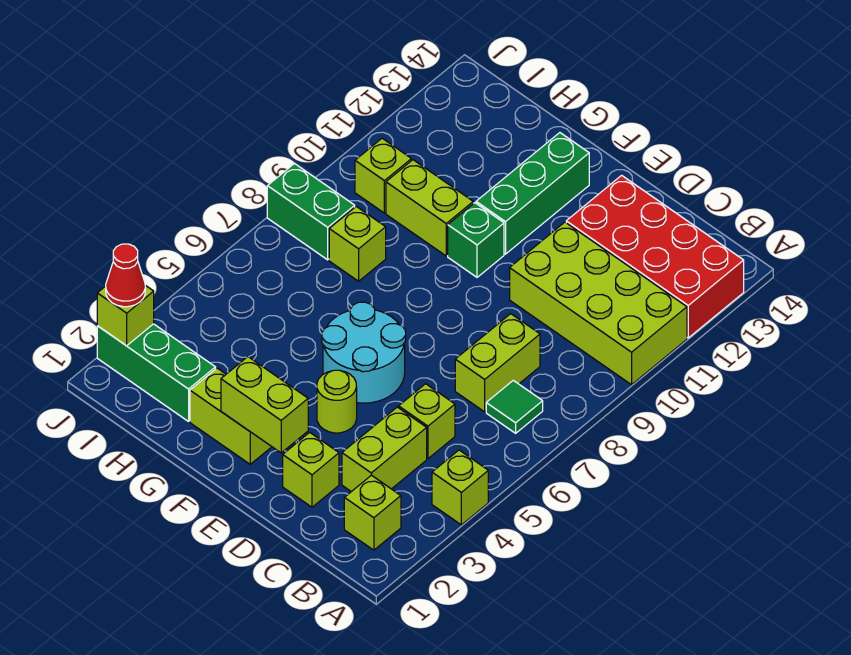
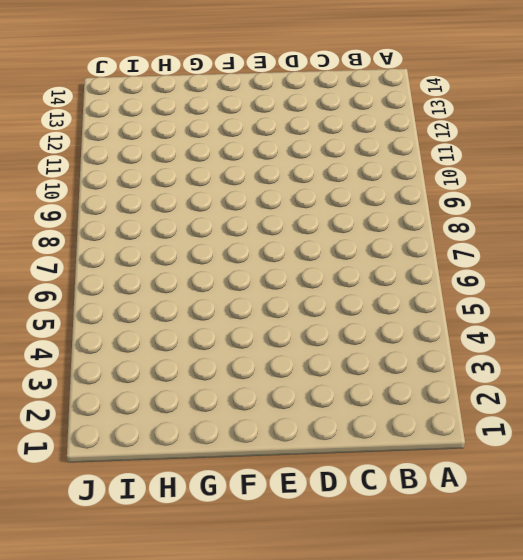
none -> lime brick A4 level 1
none -> lime brick A10:D11 level 1
none -> red brick A12:D13 level 1

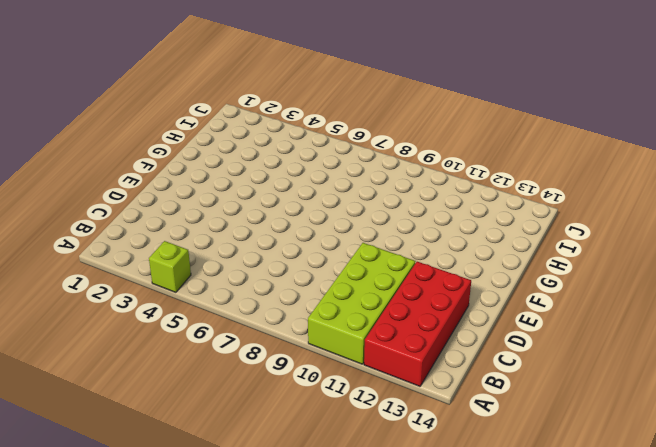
none -> lime brick B2 level 1
none -> green tile B7 level 1
none -> lime brick C3:C4 level 1

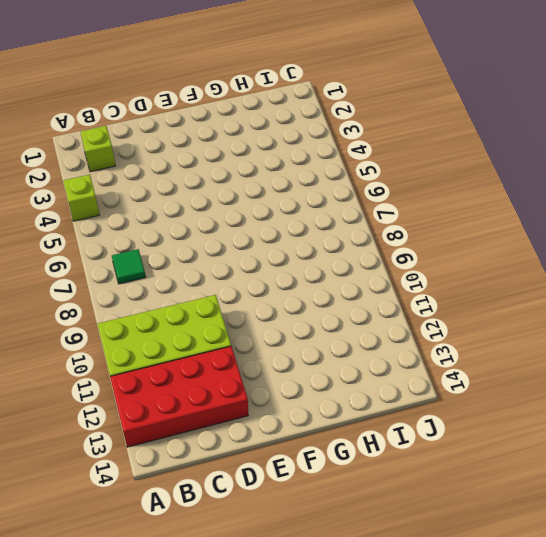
none -> lime brick C3:C4 level 1
none -> lime brick C5 level 1
none -> lime brick C7:C8 level 1

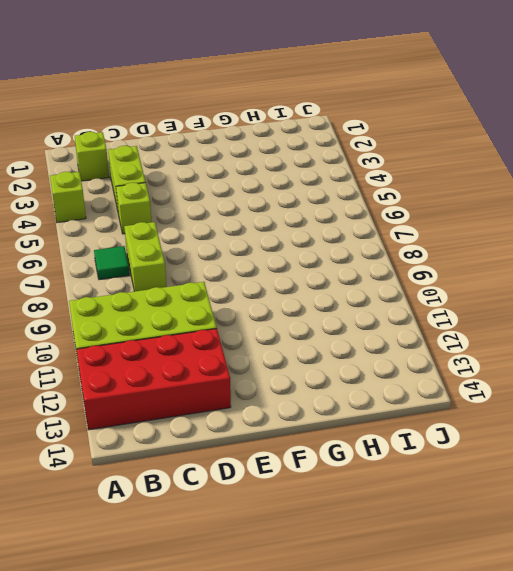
none -> lime brick D2 level 1
none -> lime round brick E4 level 1
none -> cyan round brick E5:F6 level 1

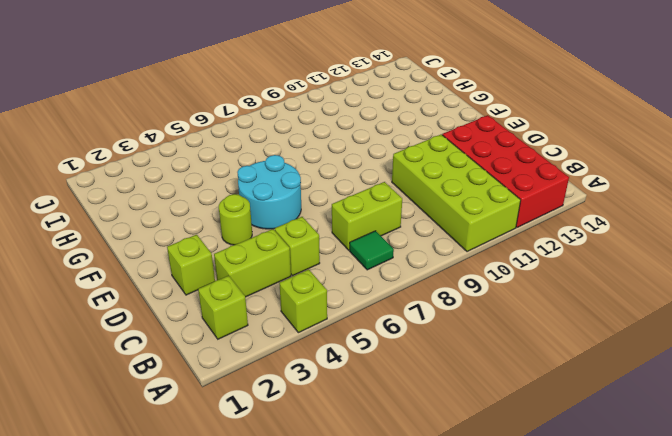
none -> lime brick F2:G2 level 1
none -> green brick F10 level 1
none -> green brick F11:F13 level 1

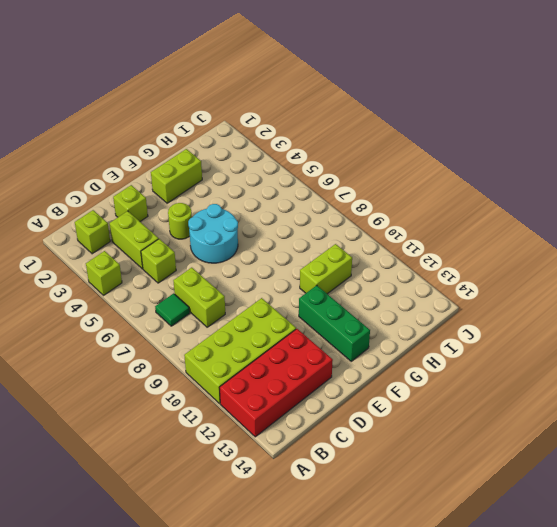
none -> green brick F10 level 1
none -> green brick H2:J2 level 1
none -> lime brick H8 level 1

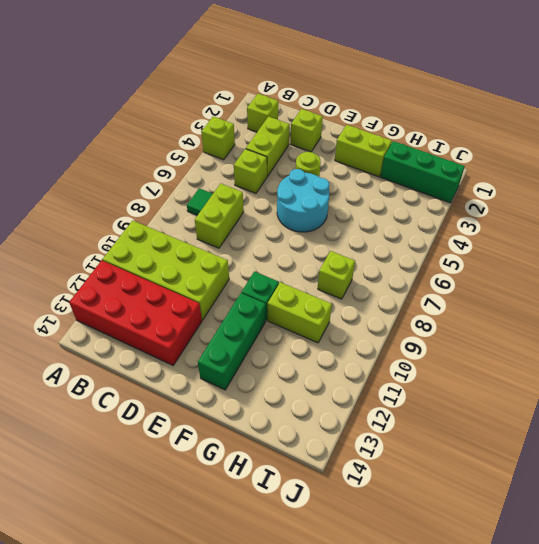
none -> green brick I8:J8 level 1
none -> lime brick I10 level 1
none -> lime brick E2:F2 level 2

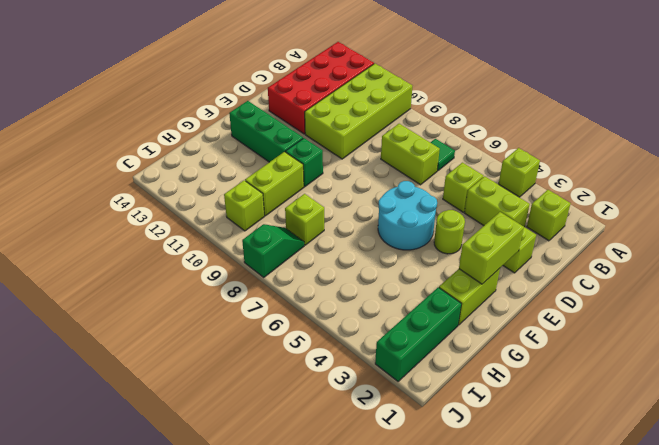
green slope I8:J8 level 1 top J -> green brick I8:J8 level 1
none -> lime brick J2 level 2
none -> red cone J2 level 3

